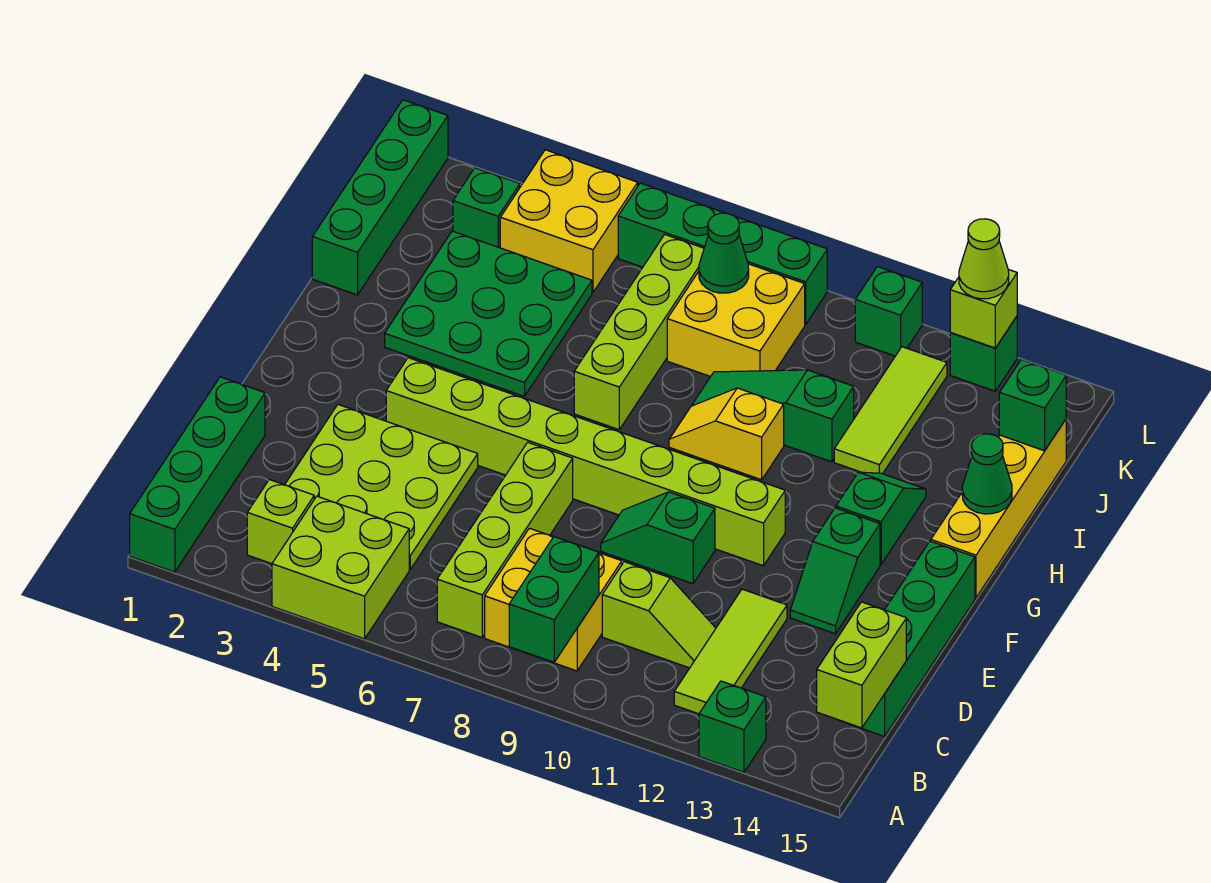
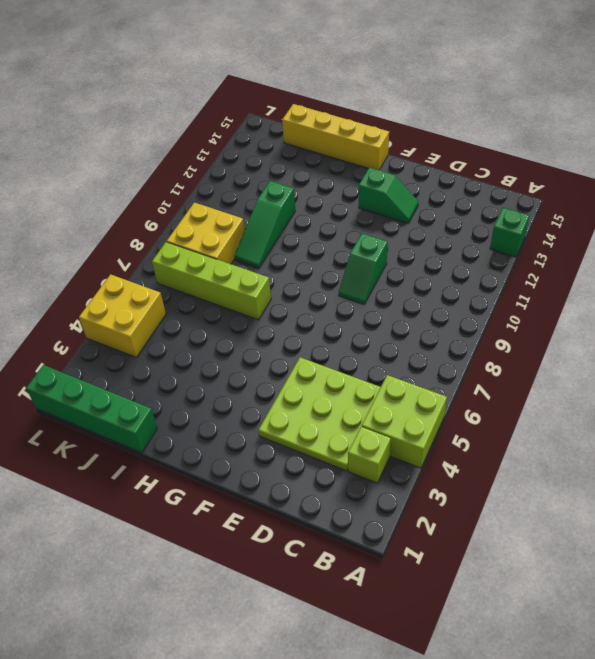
none -> green brick A1:D1 level 1
none -> lime brick B7:E7 level 1
none -> yellow brick B8:C9 level 1
none -> lime tile B12:D12 level 1

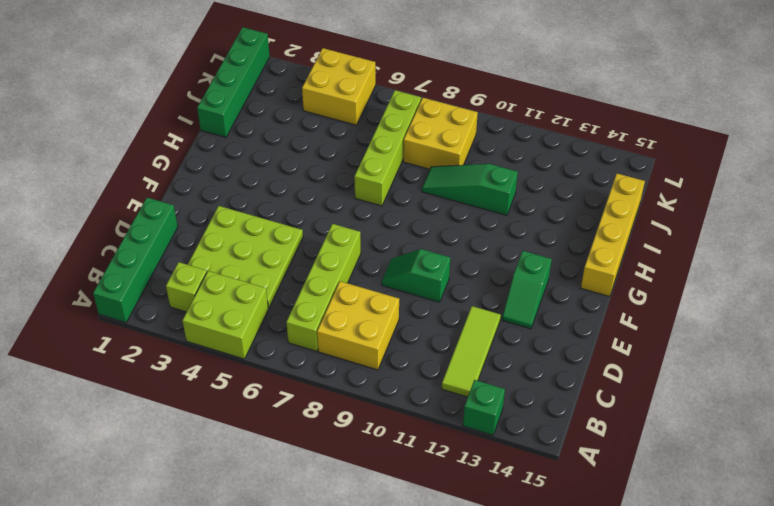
none -> lime slope C10:C11 level 1 top 10
none -> green brick C15:F15 level 1
none -> lime brick F4:F11 level 1
none -> green slope G13:H13 level 1 top G

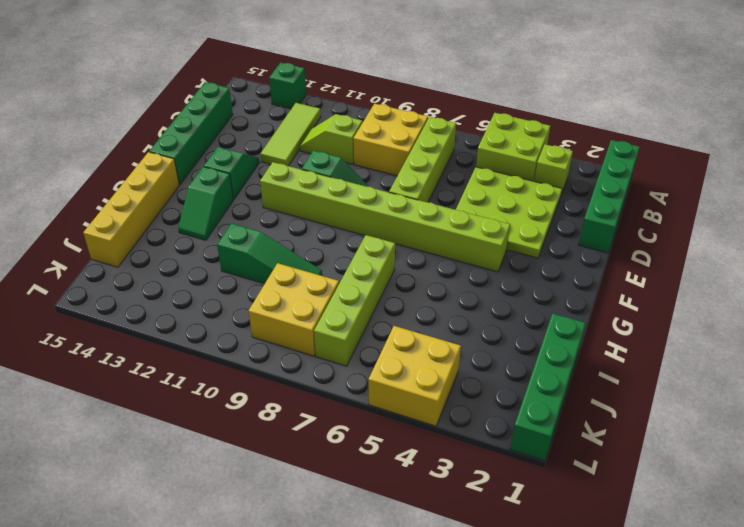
none -> green plate H3:J5 level 1
none -> yellow slope H9:H10 level 1 top 10
none -> lime tile I12:K12 level 1
none -> green brick K3 level 1

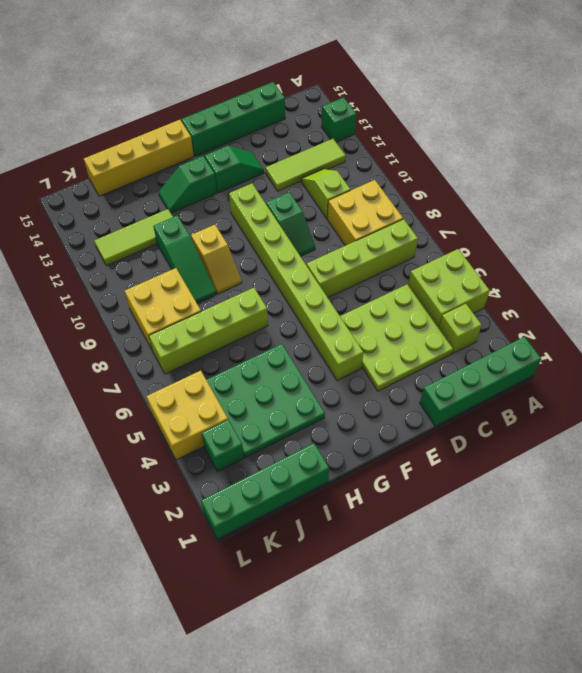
none -> green brick L6:L9 level 1
none -> green brick L11 level 1
none -> green brick L13 level 1
none -> green brick A9:B9 level 2

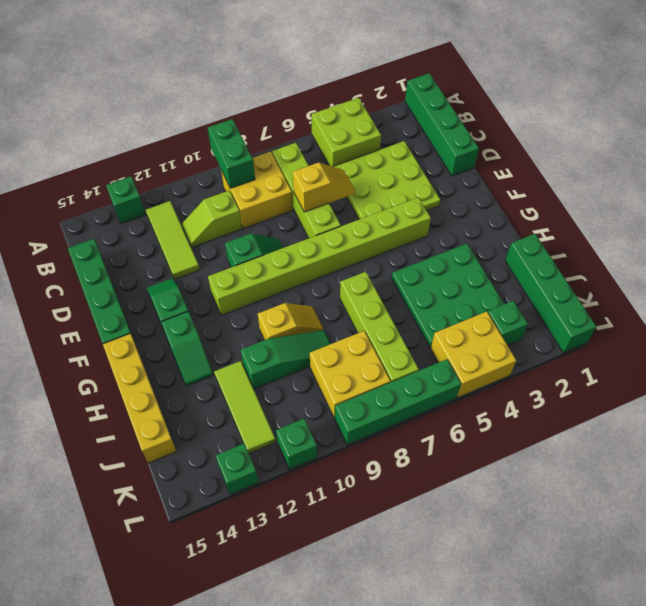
yellow slope D6:D7 level 2 top 7 -> none
none -> lime brick B3 level 1
none -> lime brick B15:C15 level 2
none -> green cone H15 level 2
none -> green brick J15 level 2

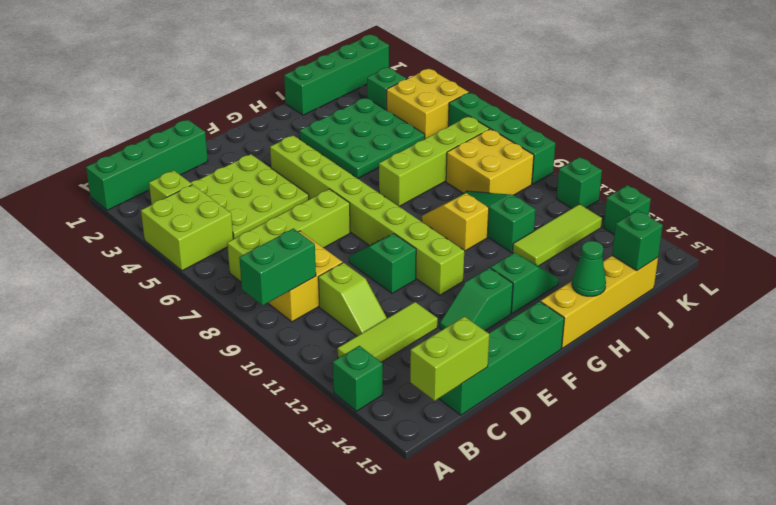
none -> green cone K8 level 2
none -> lime brick L13 level 2
none -> lime cone L13 level 3

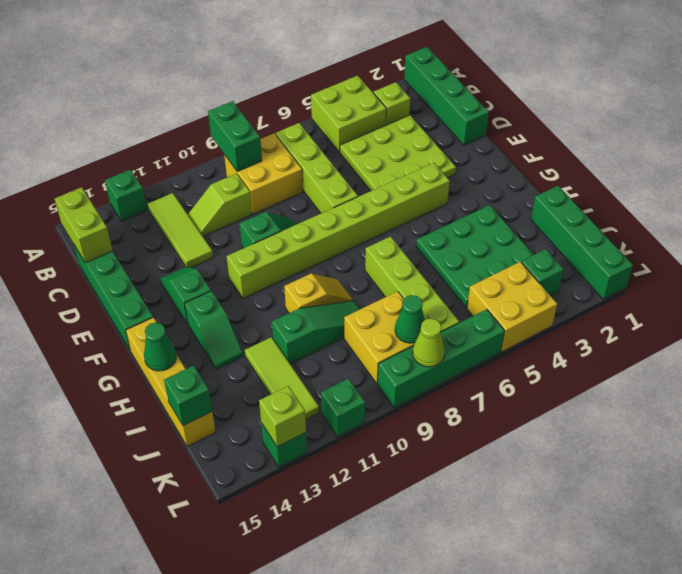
lime cone L8 level 2 -> lime cone L13 level 3

